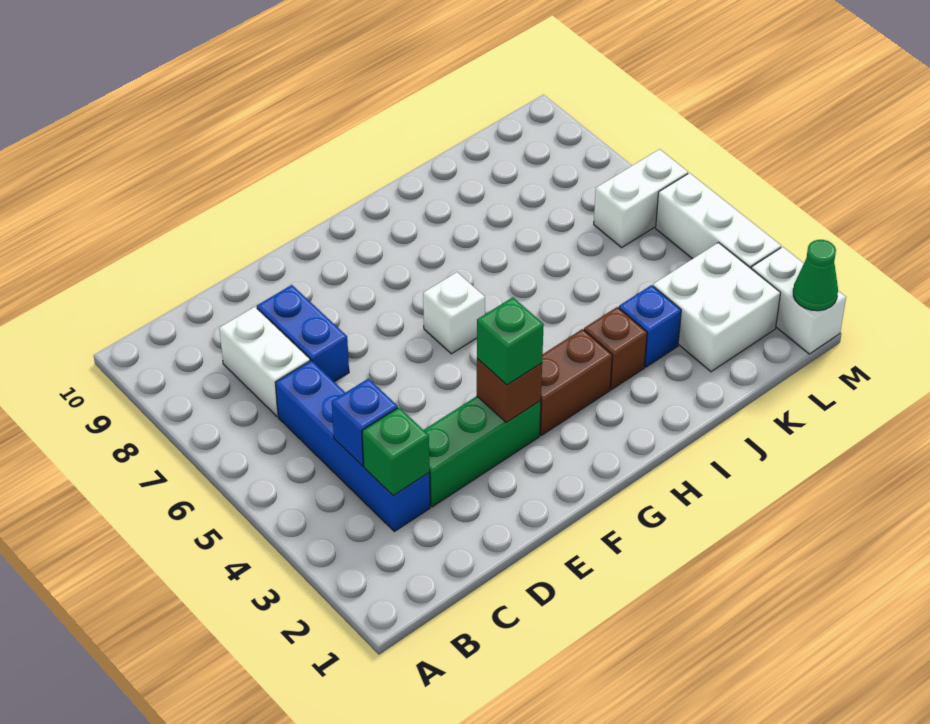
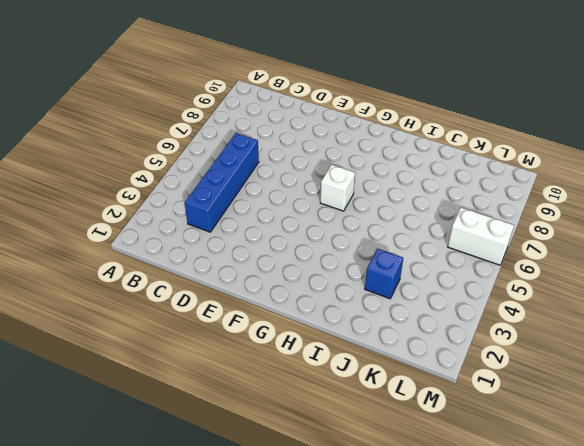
none -> white brick C7:C8 level 1
none -> green brick D3:F3 level 1
none -> blue brick D7:D8 level 1

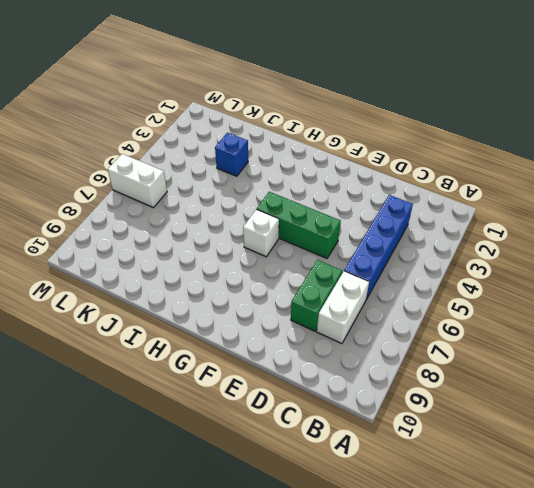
green brick D7:D8 level 1 -> blue brick D7:D8 level 1
green brick E5:G5 level 1 -> green brick D3:F3 level 1
none -> brown brick G3:H3 level 1
none -> brown brick I3 level 1
none -> white brick K2:L3 level 1

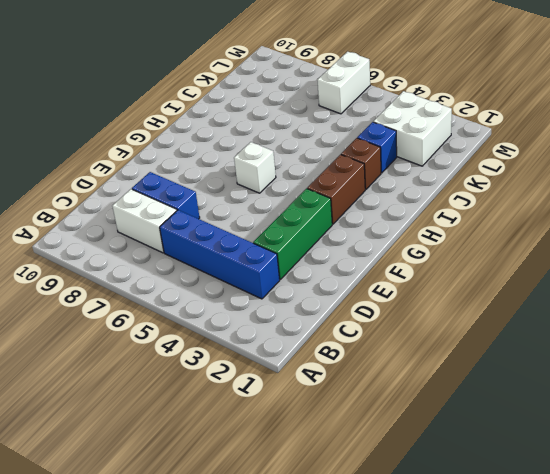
none -> white brick M1:M2 level 1
none -> white brick M3:M5 level 1
none -> green brick C3 level 2

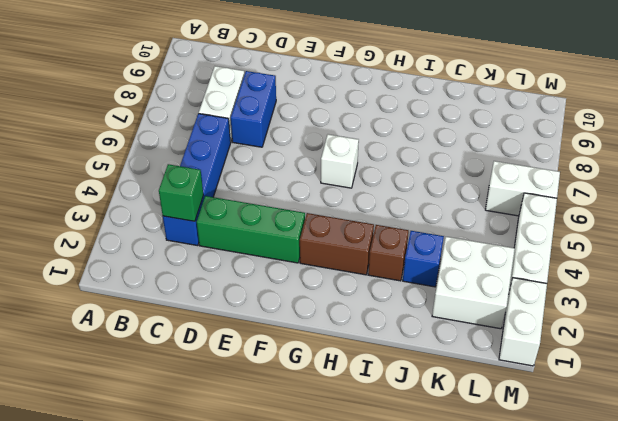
none -> blue brick C4 level 2
none -> brown brick F3 level 2
none -> green cone M1 level 2

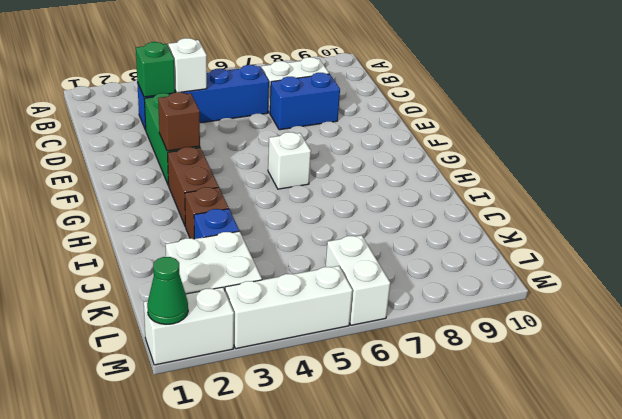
white brick C4 level 2 -> blue brick C4 level 2
none -> green brick F3 level 3

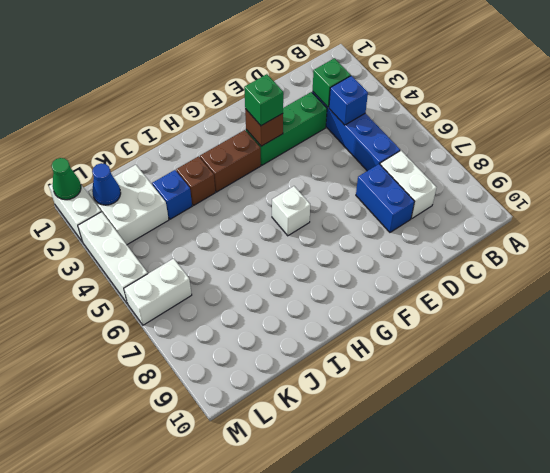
blue cone L2 level 2 -> none

